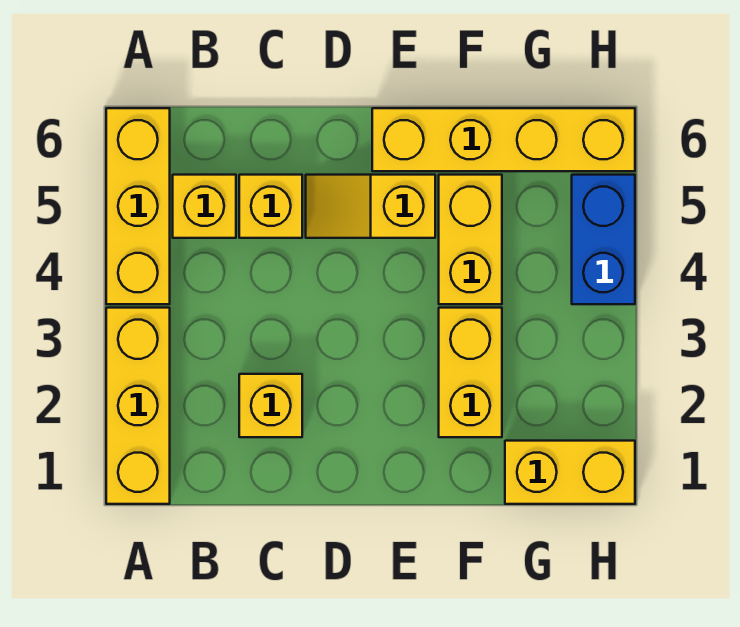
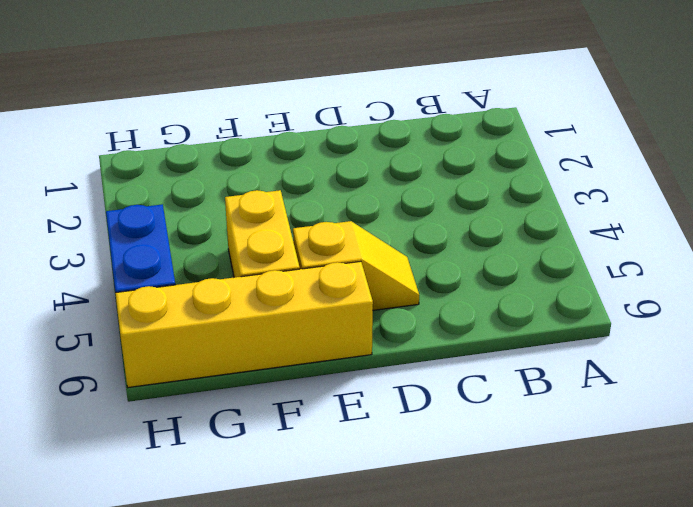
none -> yellow brick A1:A3 level 1
none -> yellow brick A4:A6 level 1

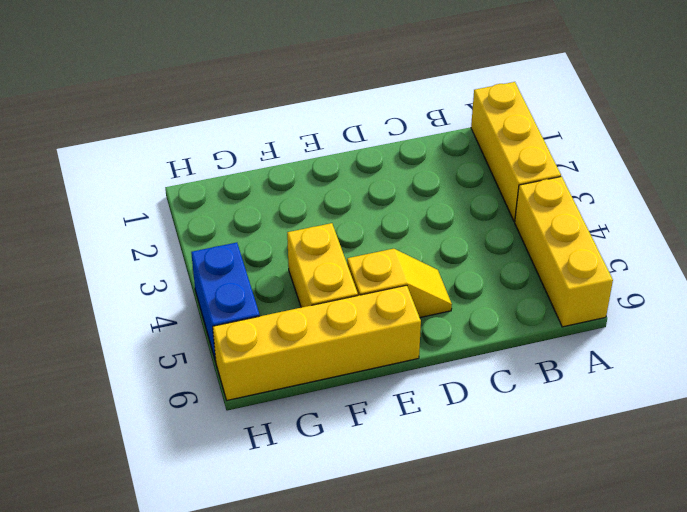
none -> yellow brick B5 level 1
none -> yellow brick C2 level 1

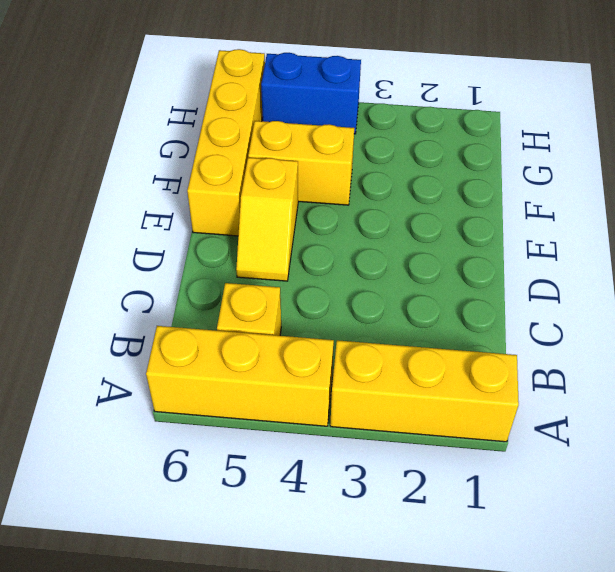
none -> yellow brick C2 level 1
none -> yellow brick C5 level 1

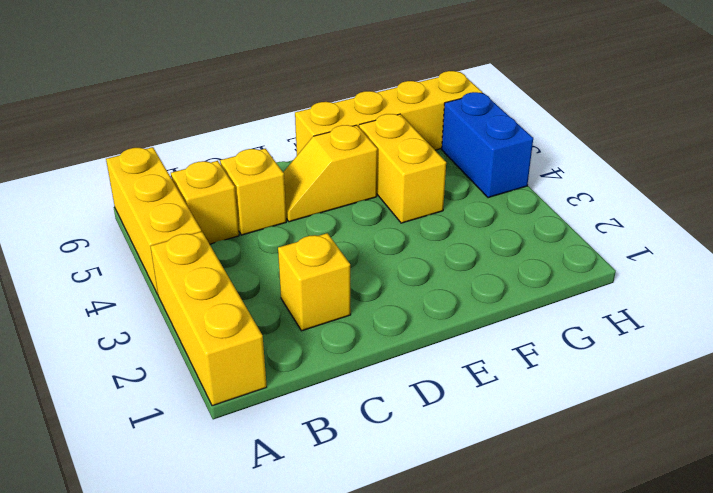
none -> yellow brick F2:F3 level 1
none -> yellow brick G1:H1 level 1

